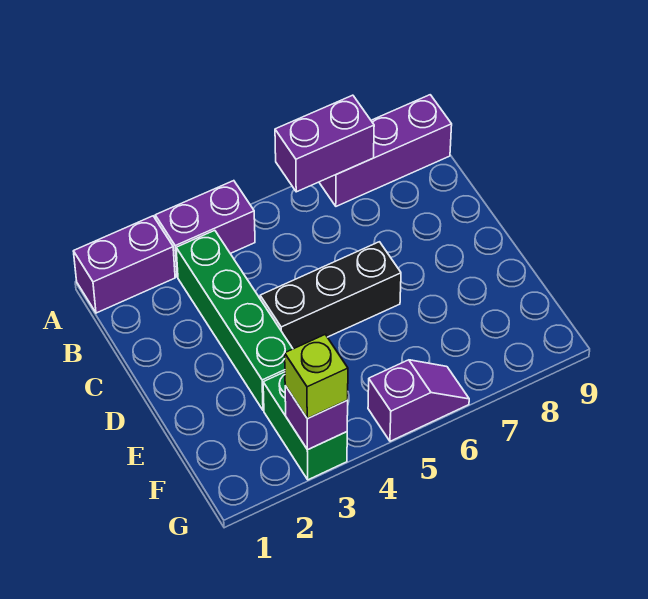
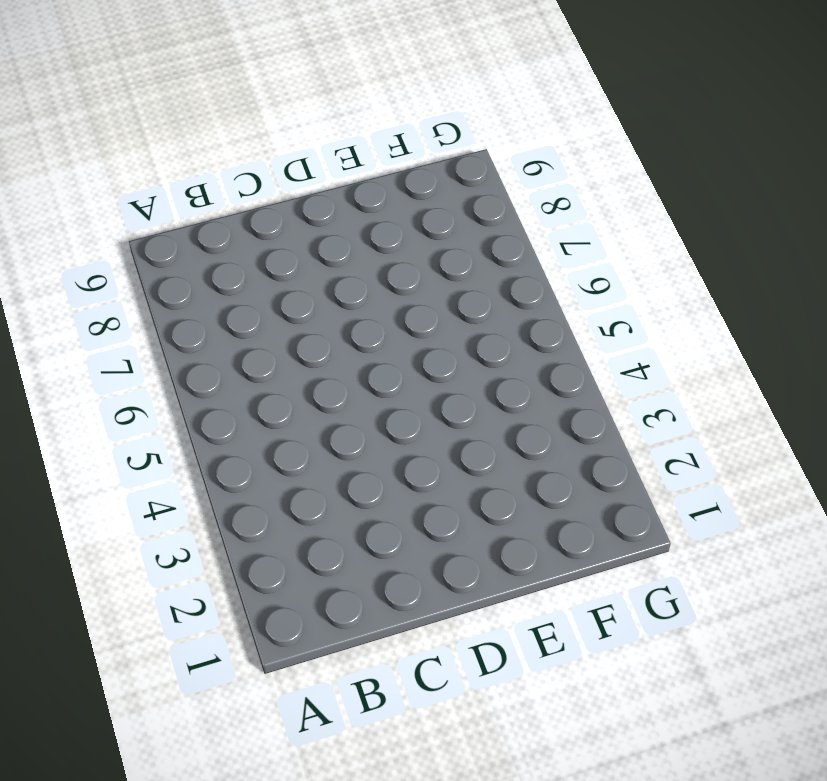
none -> purple brick A1:A2 level 1
none -> purple brick A3:A4 level 1

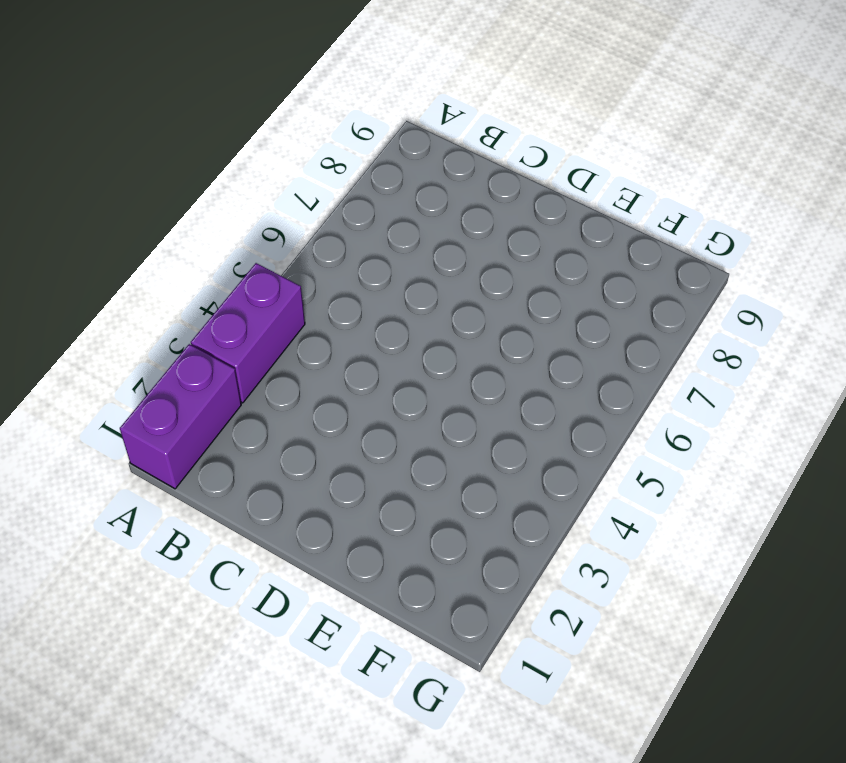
none -> purple brick A7:A9 level 1
none -> green brick B3:E3 level 1

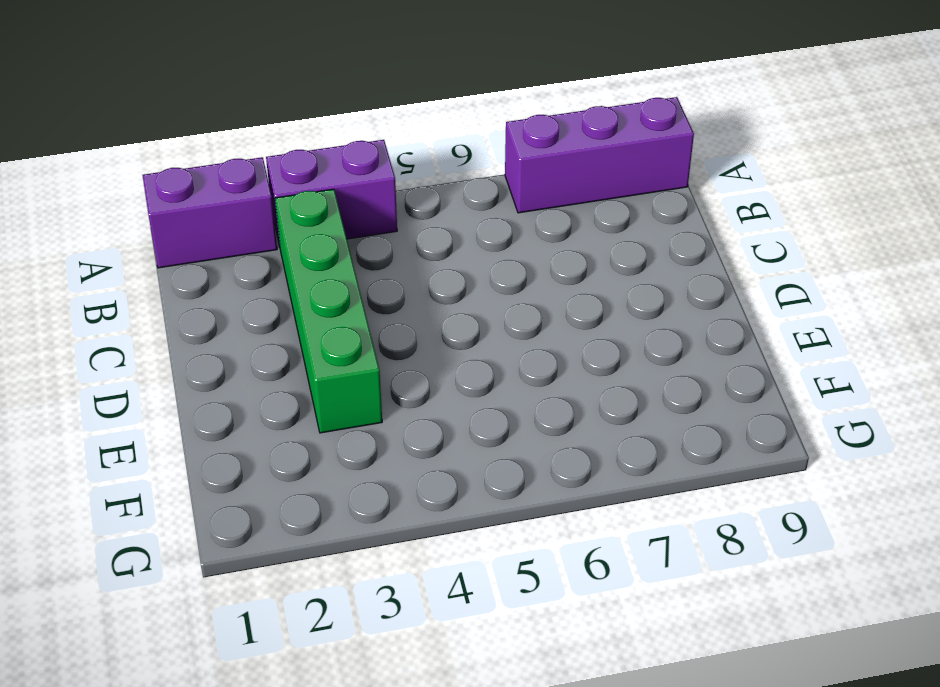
none -> black brick D4:D6 level 1
none -> green brick F3:G3 level 1

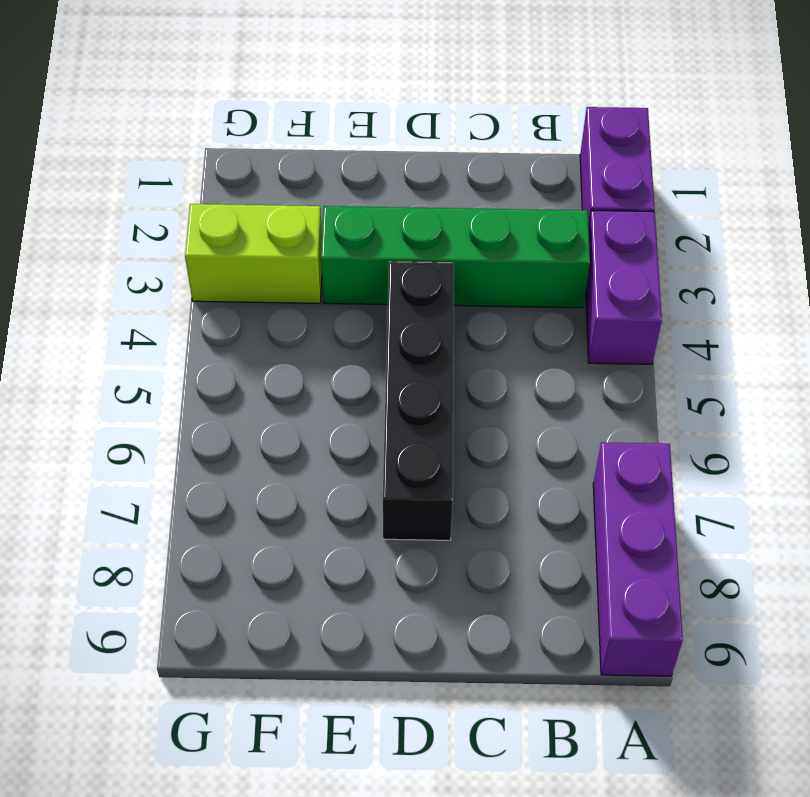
black brick D4:D7 level 1 -> black brick D4:D6 level 1
lime brick F3:G3 level 1 -> green brick F3:G3 level 1
none -> purple slope G5:G6 level 1 top 5
none -> purple brick A6:A7 level 2

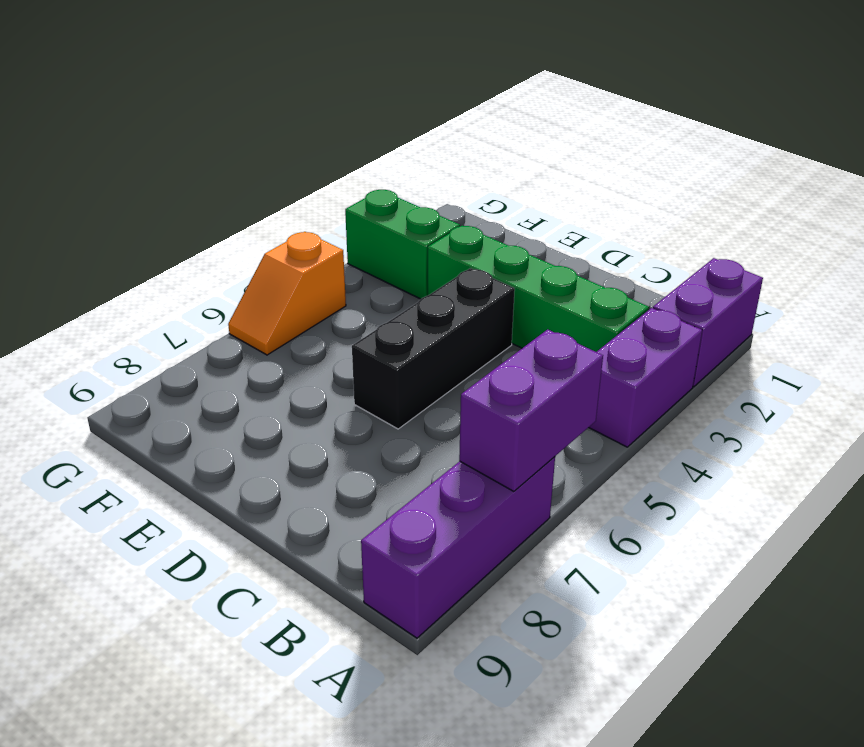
orange slope G5:G6 level 1 top 5 -> purple slope G5:G6 level 1 top 5
none -> purple brick G3 level 2
none -> lime brick G3 level 3

